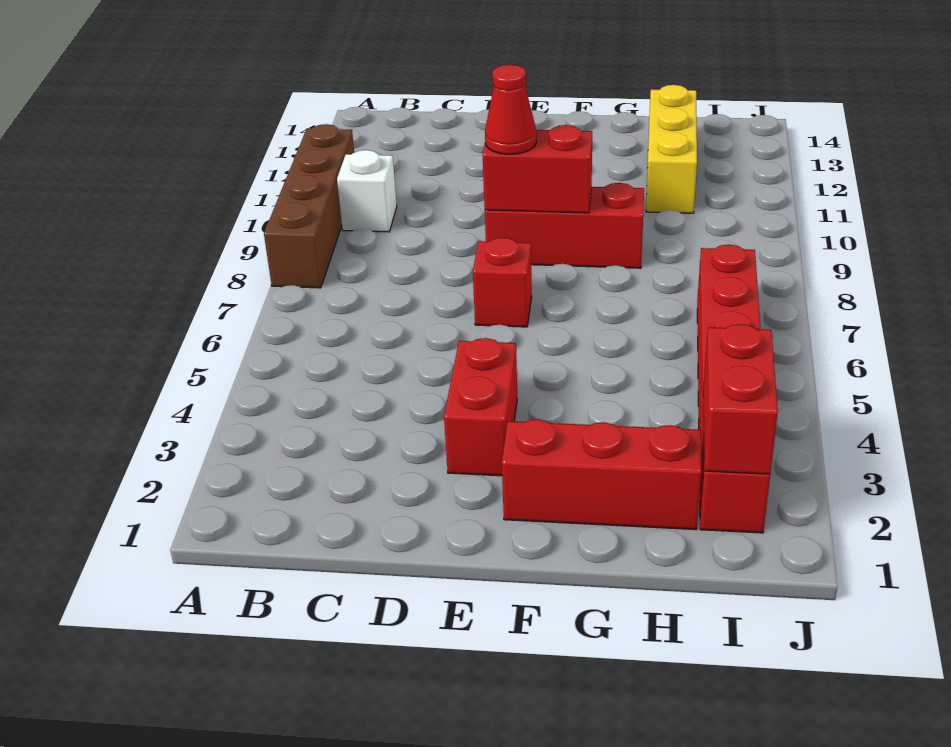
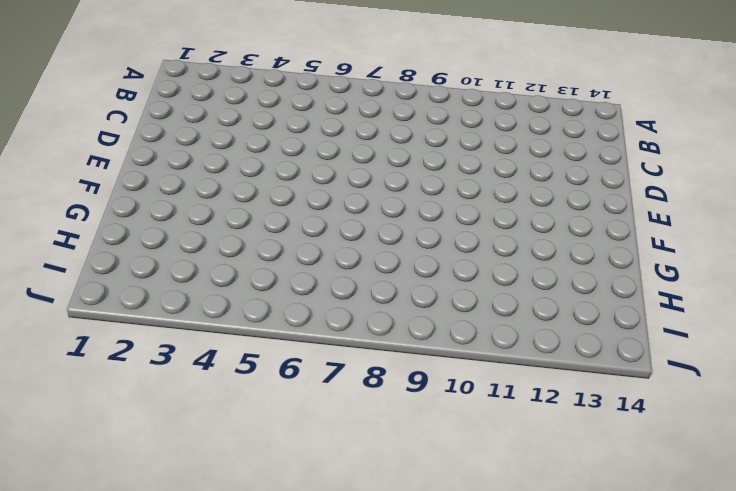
none -> brown brick A8:A11 level 1
none -> white brick B10 level 1

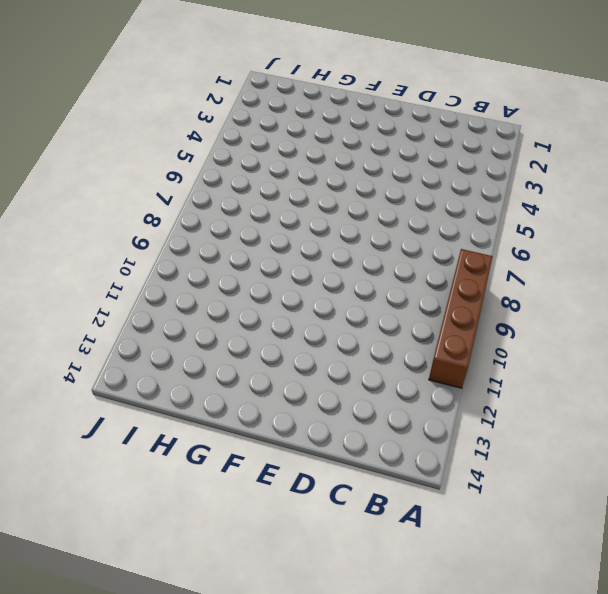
none -> white brick B10 level 1
none -> red brick E3:E4 level 1

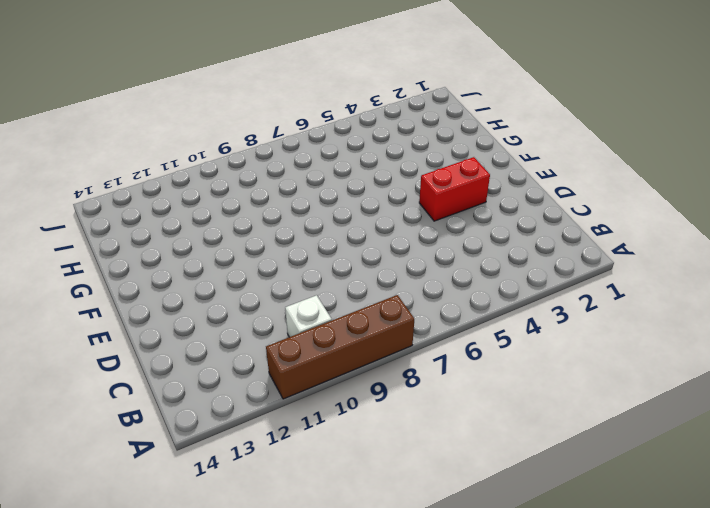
none -> red brick E7 level 1
none -> red brick E9:G9 level 1

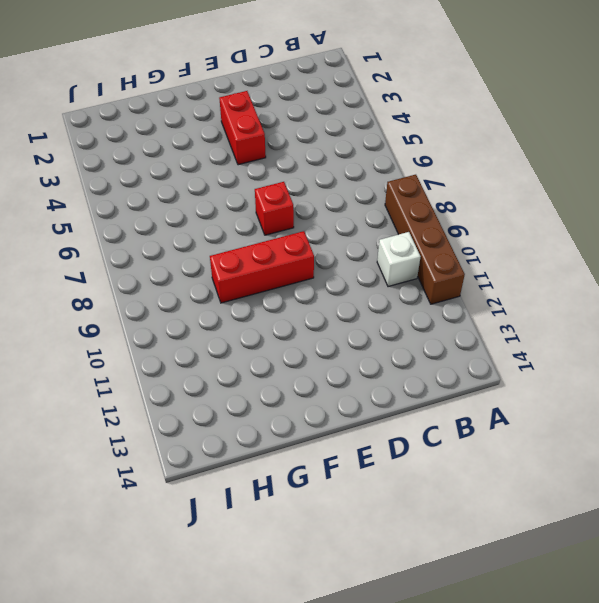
none -> red brick F2:H2 level 1
none -> yellow brick H11:H13 level 1

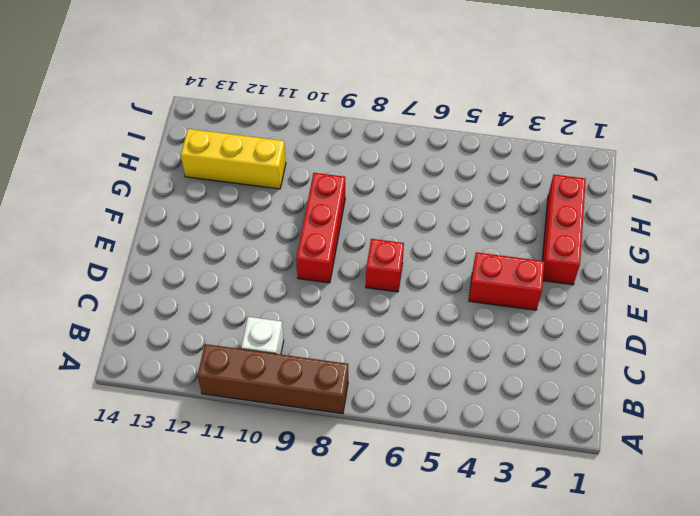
none -> red brick I2:I7 level 1
none -> red brick E9:F9 level 2

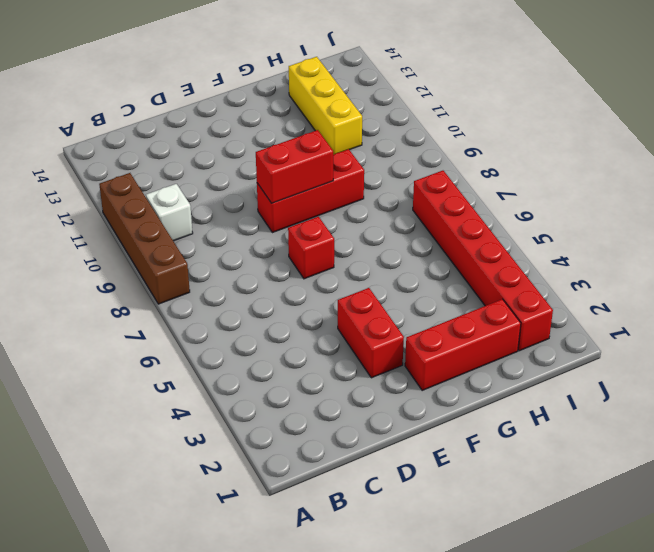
none -> red brick I2:I3 level 2
none -> red cone E9 level 3

